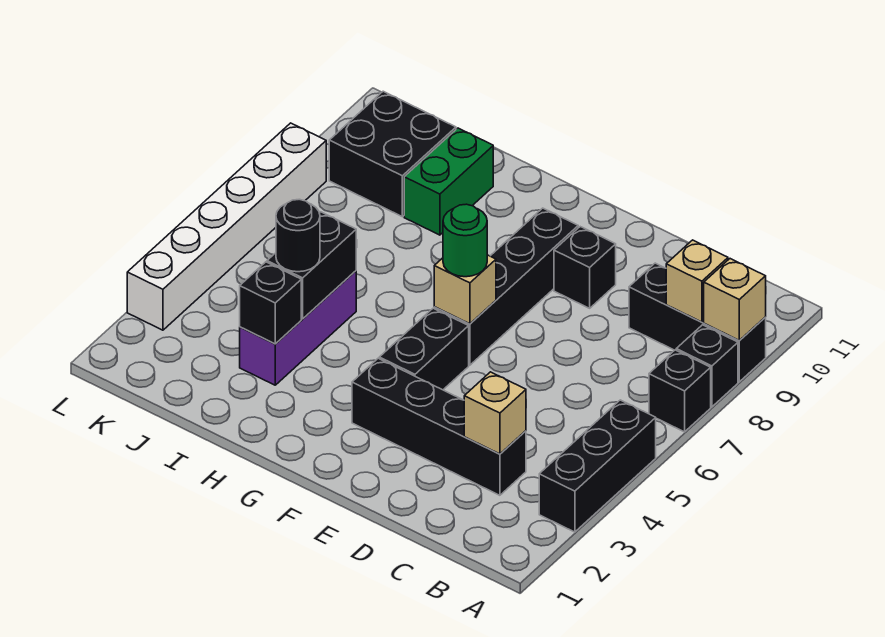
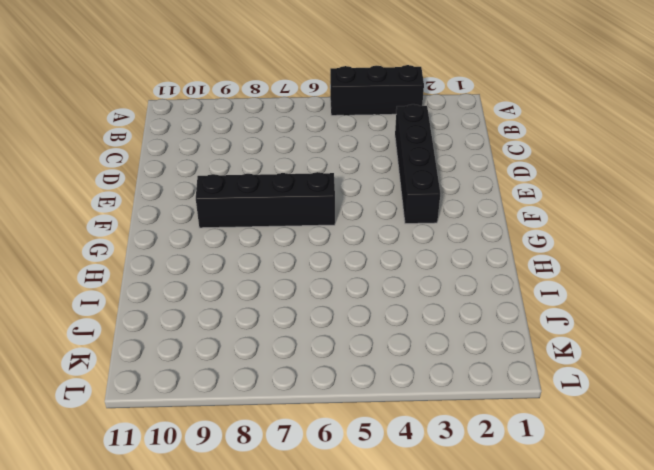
none -> black brick A7 level 1
none -> black brick A8 level 1
none -> black brick A9:C9 level 1

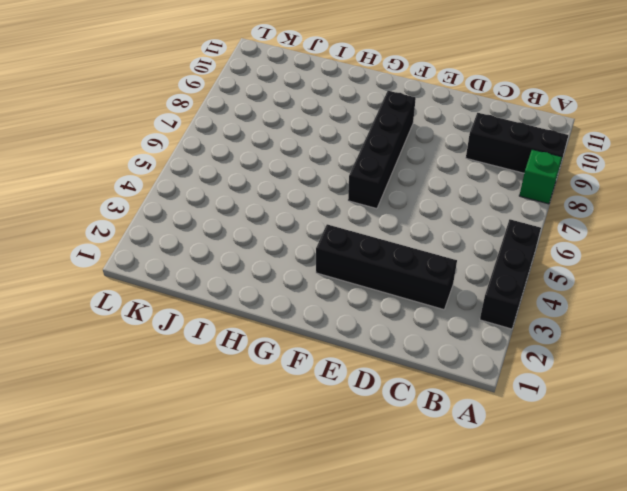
green brick A8 level 1 -> black brick A8 level 1
none -> black brick A7 level 1
none -> black brick E9 level 1
none -> black brick F4:F5 level 1

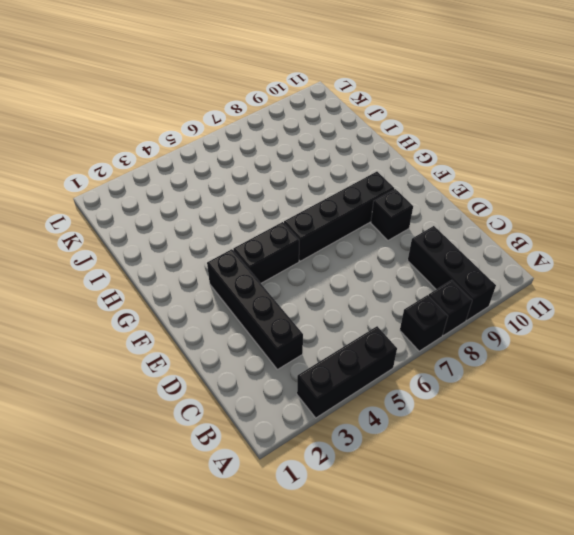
none -> purple brick I3:I5 level 1
none -> green brick I9:I10 level 1
none -> black brick J9:K10 level 1

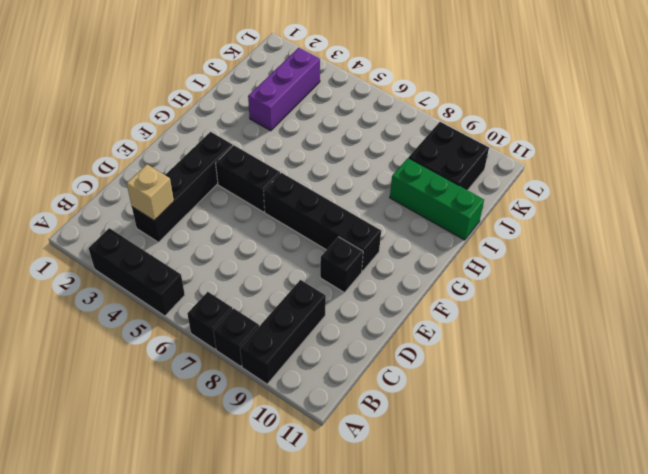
purple brick I3:K3 level 1 -> purple brick I3:I5 level 1
green brick I9:I11 level 1 -> green brick I9:I10 level 1
none -> white brick L3:L8 level 1
none -> tan brick A9 level 2
none -> tan brick B9 level 2

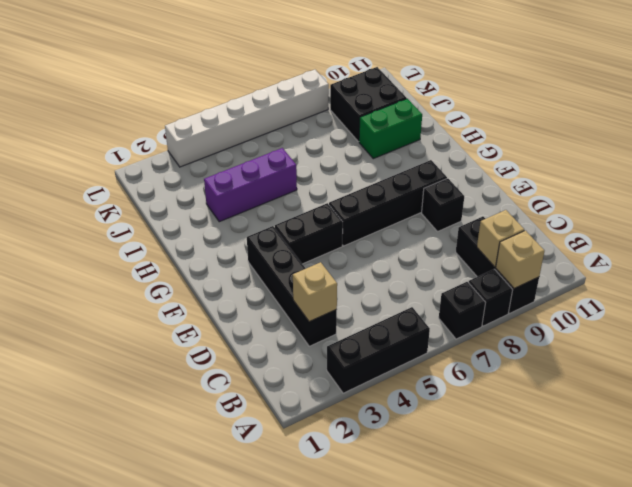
none -> tan brick F6 level 2
none -> black brick I3 level 2
none -> black brick I4:I5 level 2

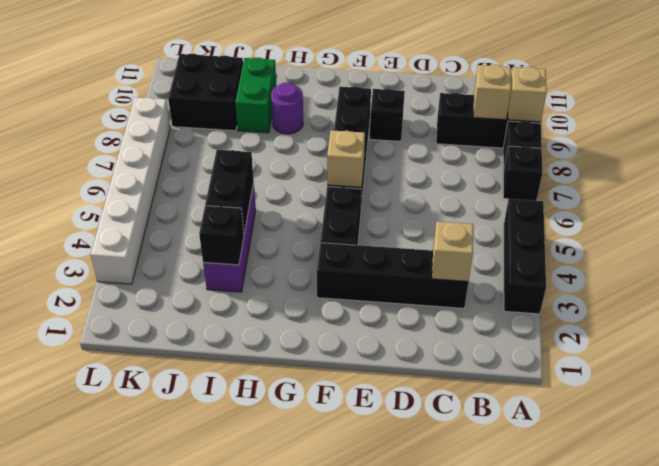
purple round brick H9 level 1 -> none
none -> green round brick F6 level 3
none -> black round brick I4 level 3

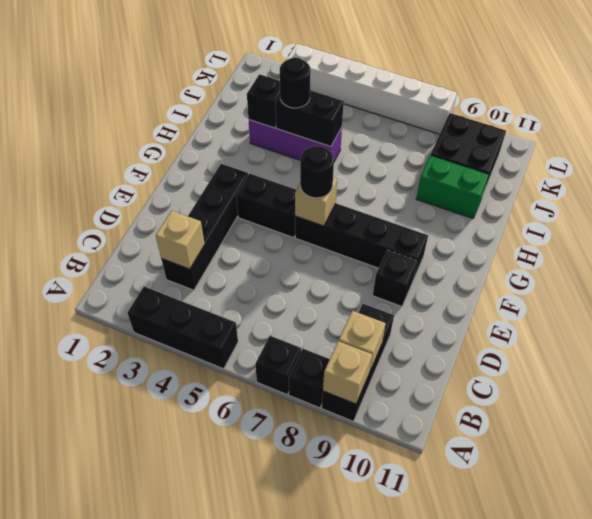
black round brick F6 level 3 -> green round brick F6 level 3

